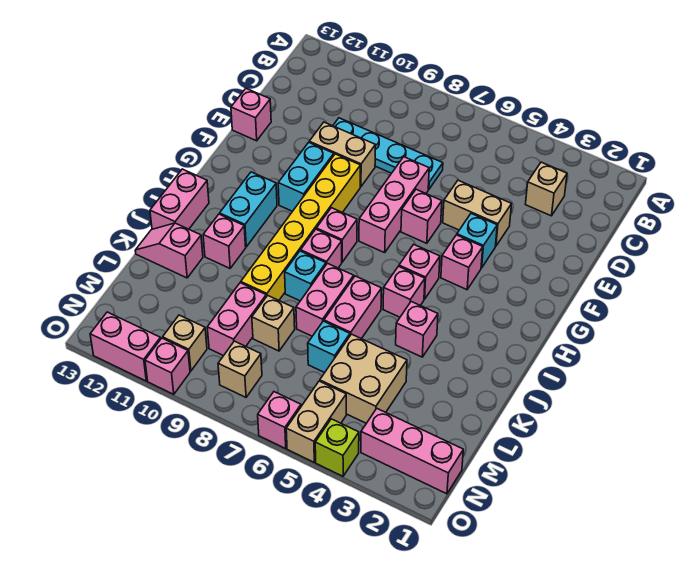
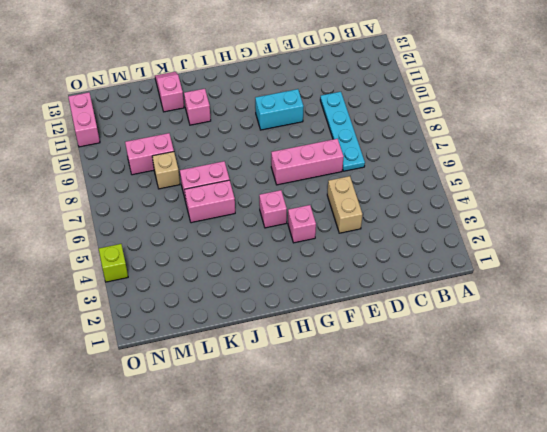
none -> tan brick C3 level 1
none -> tan brick E9:E10 level 1
none -> pink brick E13 level 1
none -> cyan brick F4 level 1

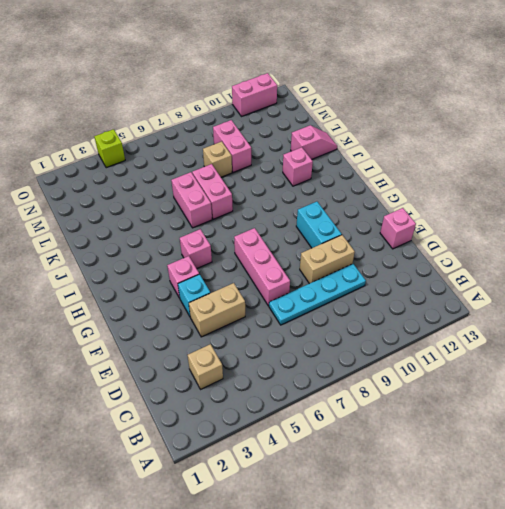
none -> pink brick F6 level 1
none -> yellow brick F9:K9 level 1
none -> pink brick H8 level 1
none -> cyan brick H11:I11 level 1

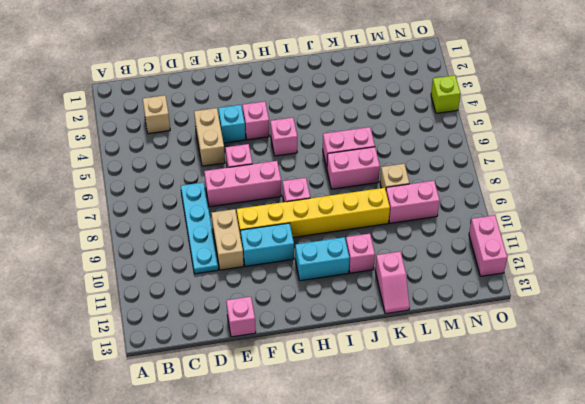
none -> pink brick I5 level 1
none -> pink brick I8 level 1
none -> pink brick I13:J13 level 1
none -> pink brick J4 level 1

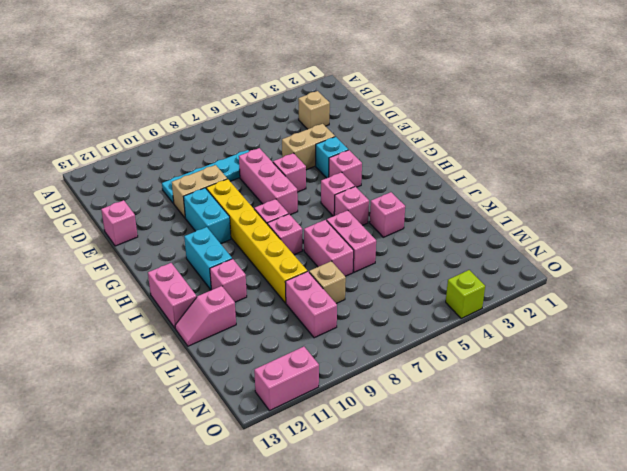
none -> cyan brick J8 level 1
none -> tan brick L4:M5 level 1
none -> cyan brick L6 level 1
none -> pink brick N1:N3 level 1

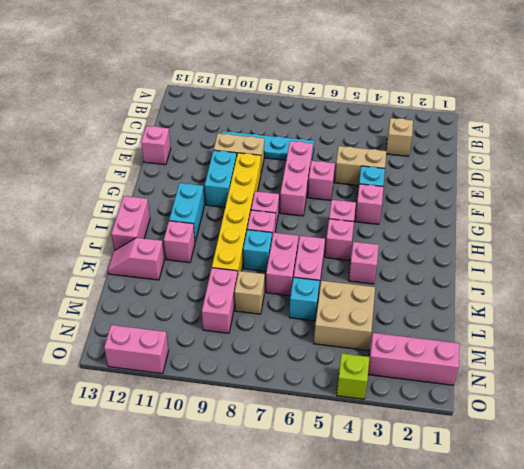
none -> tan brick N5:O5 level 1
none -> tan brick N8 level 1
none -> tan brick N10 level 1
none -> pink brick O6 level 1

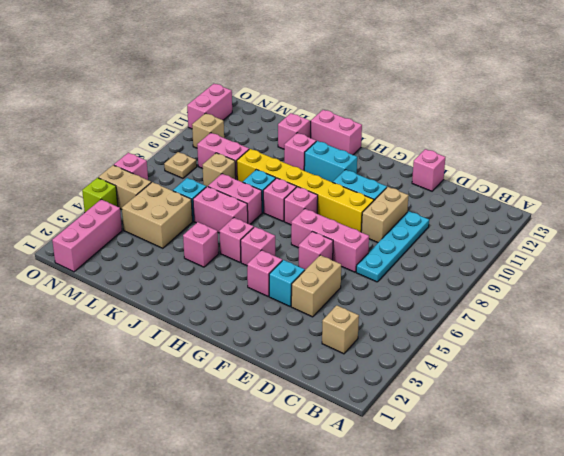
tan plate N8 level 1 -> tan brick N8 level 1
none -> pink brick O10 level 1

